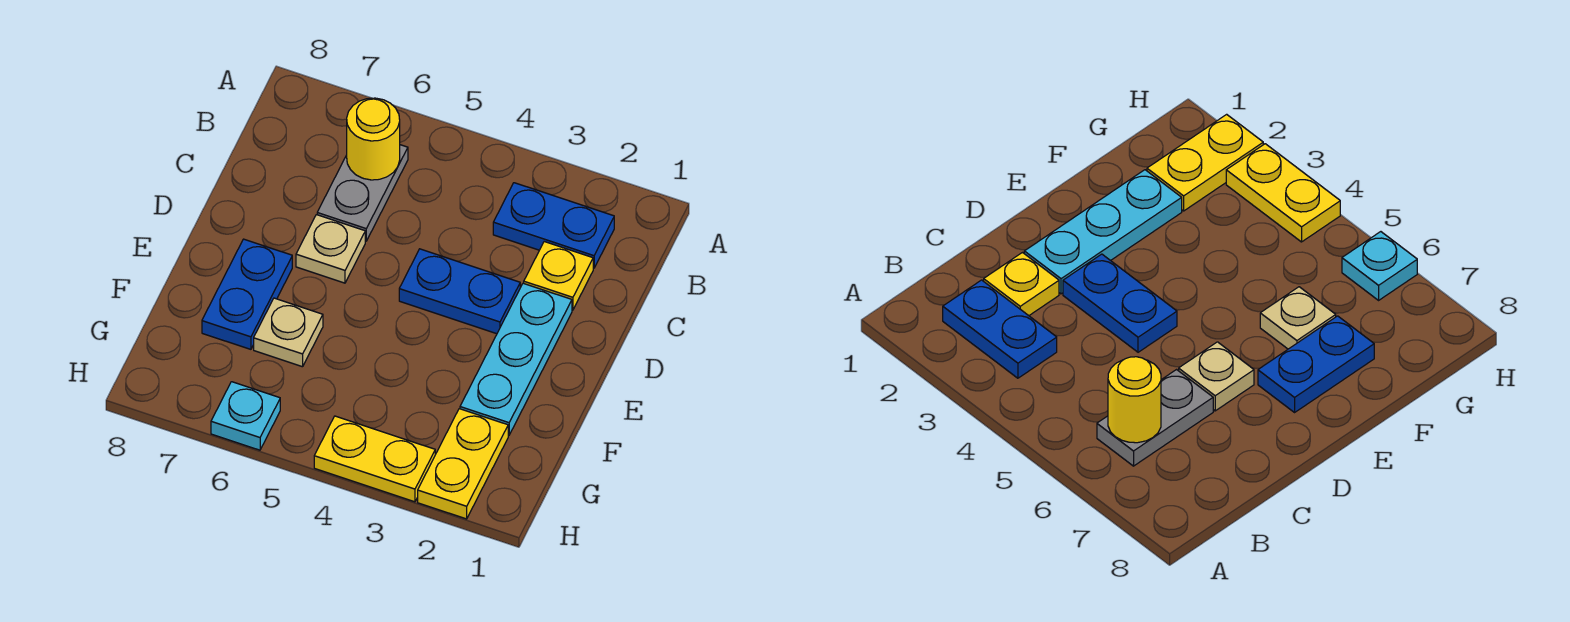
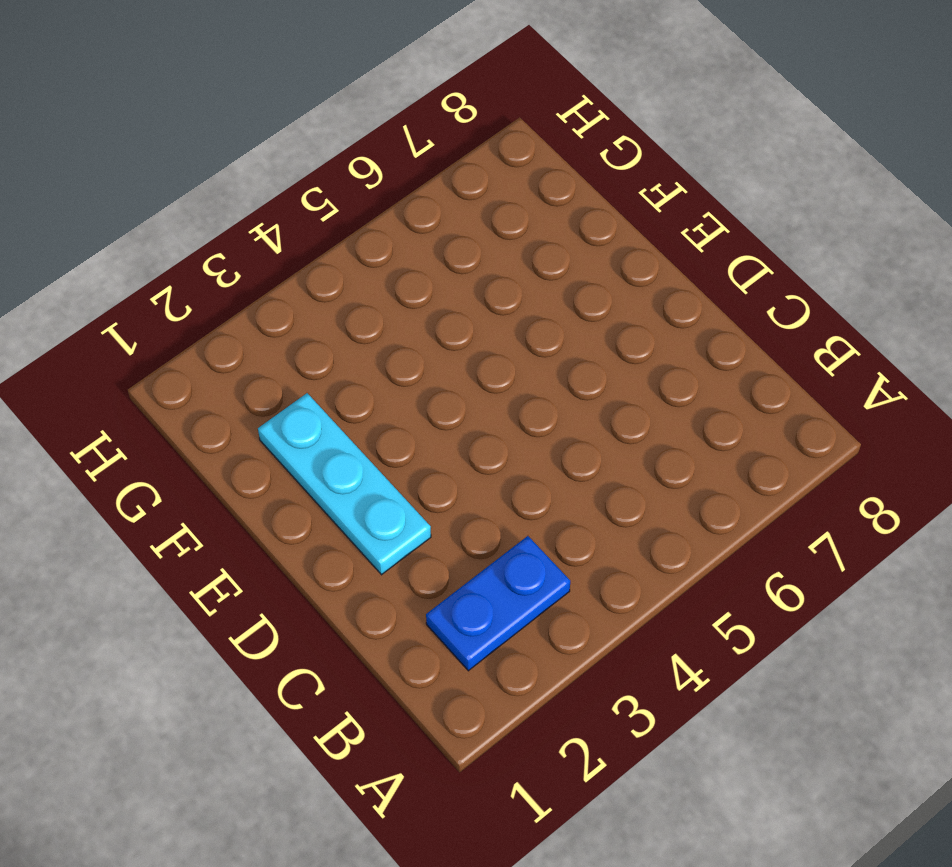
none -> grey plate B6:C6 level 1
none -> yellow plate C2 level 1
none -> blue plate D3:D4 level 1

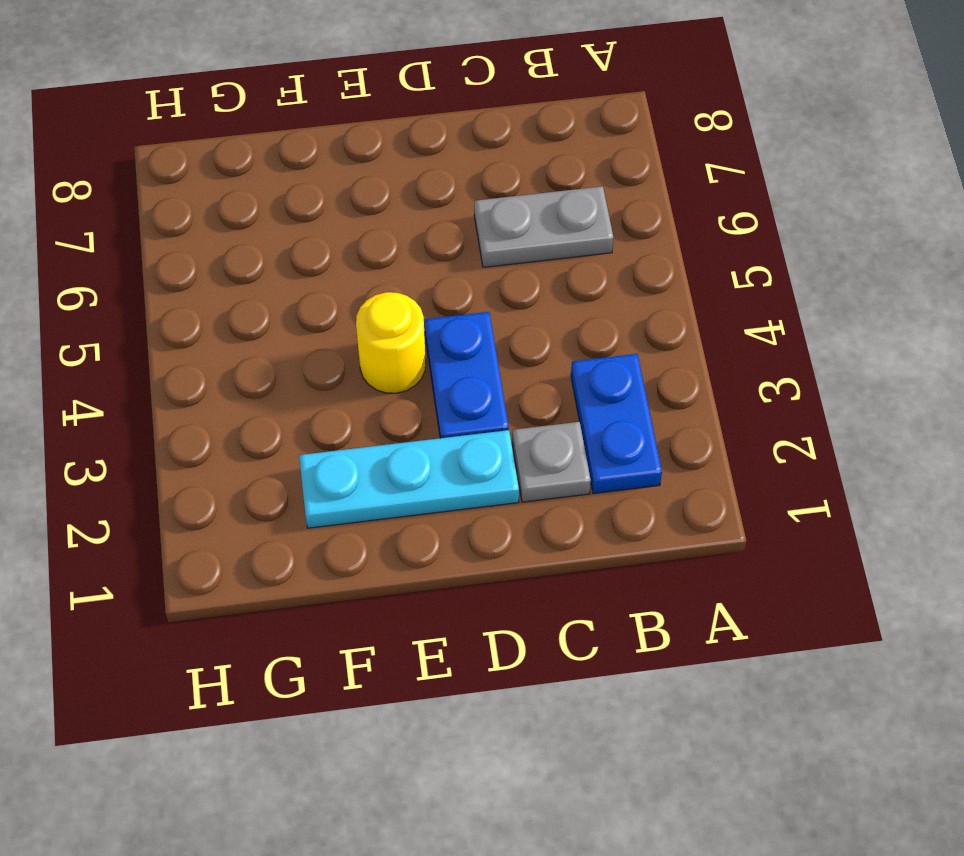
grey plate C2 level 1 -> yellow plate C2 level 1
yellow round brick E4 level 1 -> yellow round brick B6 level 2
none -> tan plate D6 level 1
none -> blue plate E7:F7 level 1
none -> tan plate F6 level 1

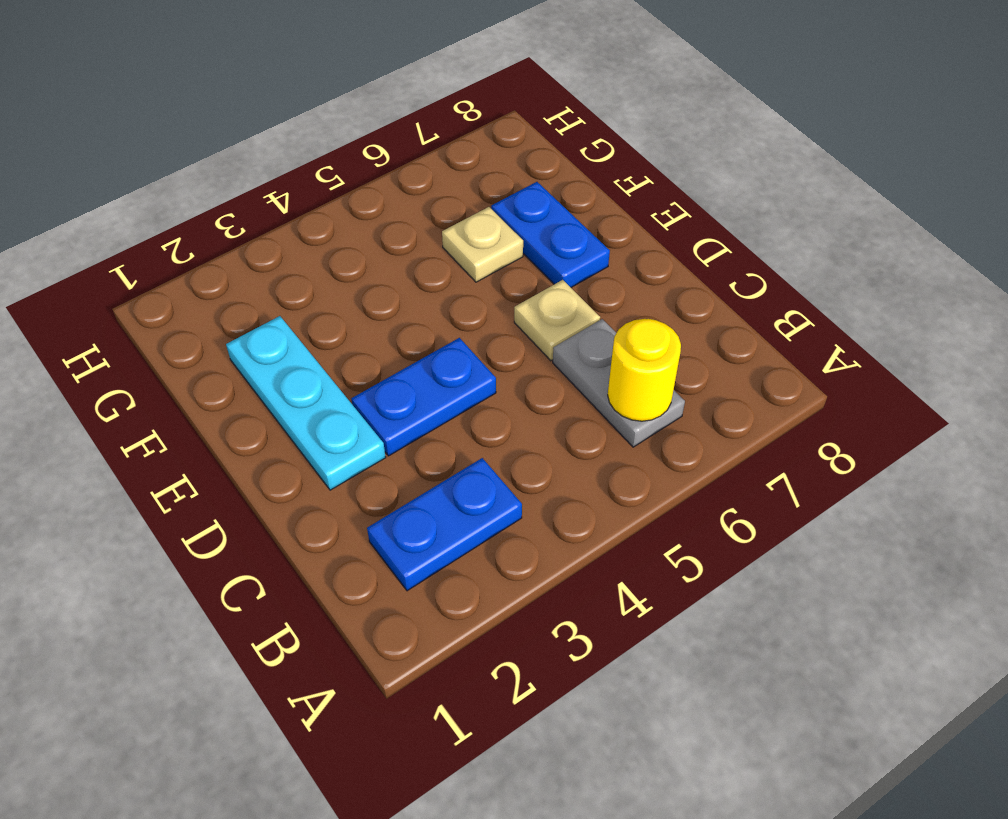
none -> yellow plate C2 level 1
none -> yellow plate G2:H2 level 1
none -> yellow plate H3:H4 level 1

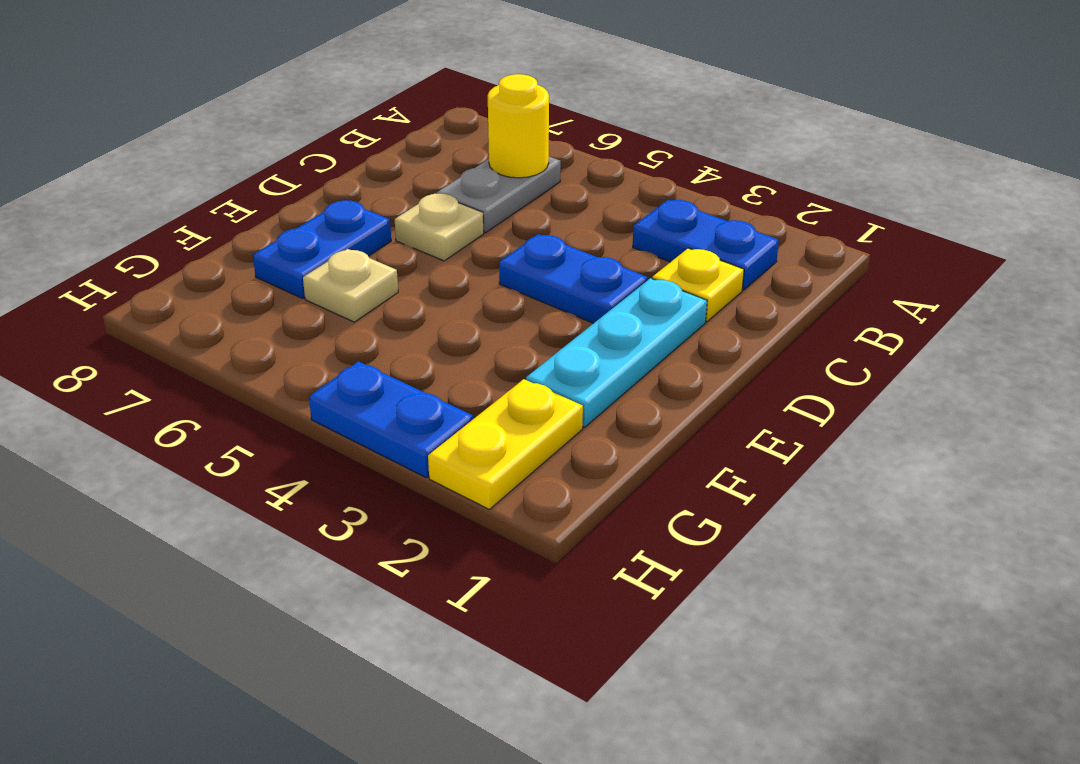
blue plate H3:H4 level 1 -> yellow plate H3:H4 level 1
none -> cyan plate H6 level 1

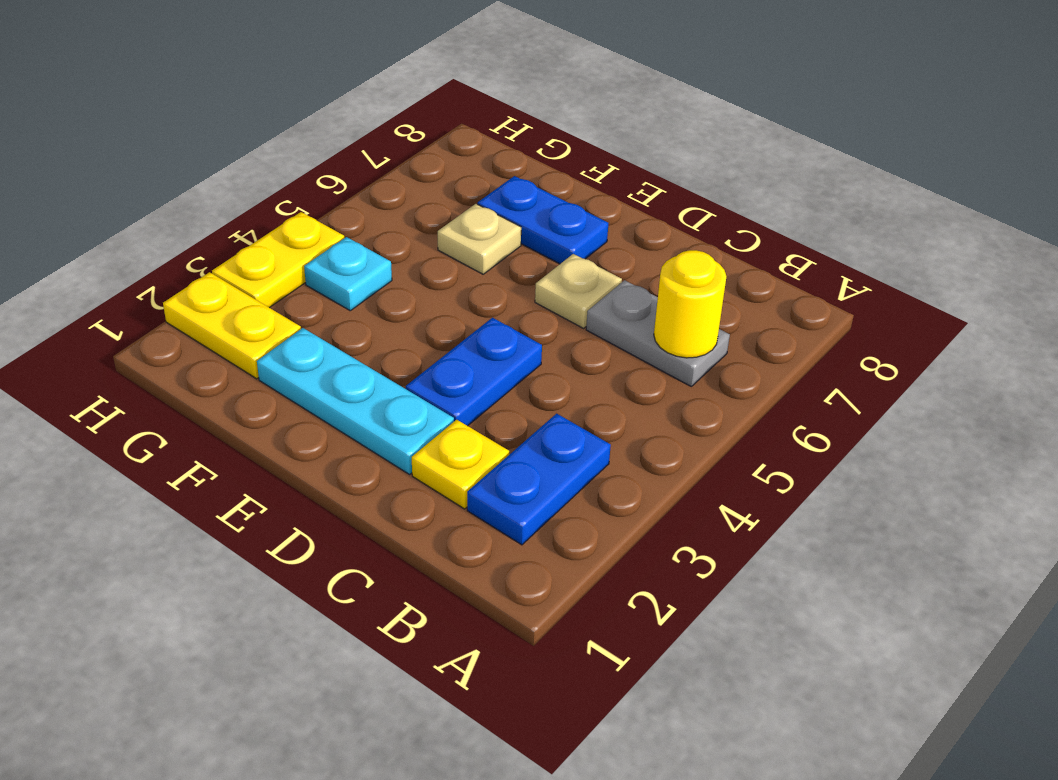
cyan plate G4 level 1 -> cyan plate H6 level 1

